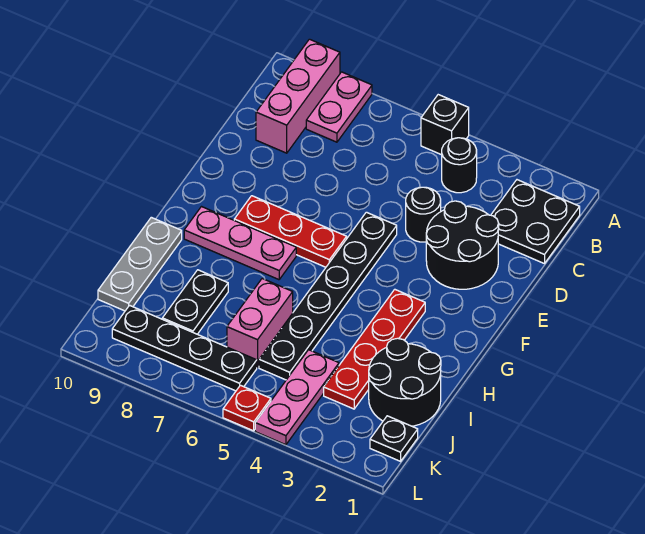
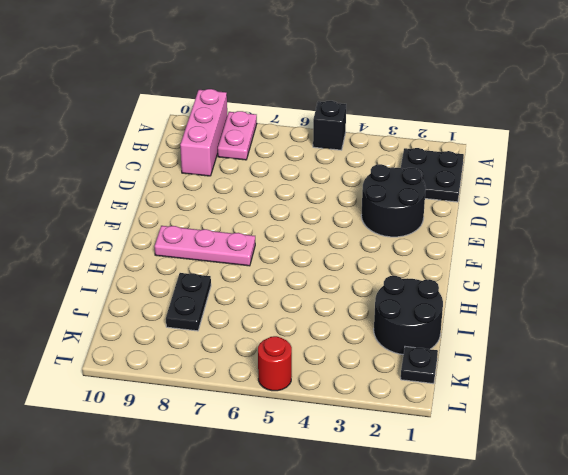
red round brick L5 level 1 -> red plate L5 level 1
none -> black round brick B4 level 1
none -> black round brick D4 level 1
none -> black plate E5:J5 level 1

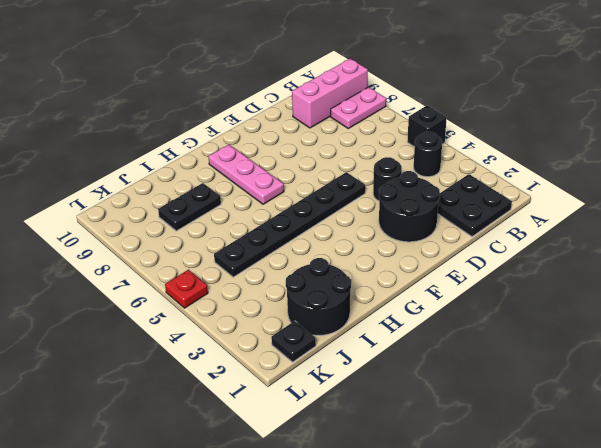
none -> red plate F6:F8 level 1
none -> red plate G3:J3 level 1
none -> grey plate H10:J10 level 1

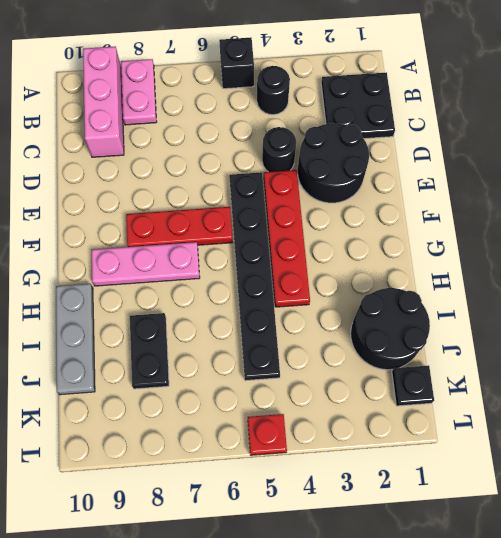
red plate E4:H4 level 1 -> red plate G3:J3 level 1
none -> pink brick I6:J6 level 1
none -> pink plate J4:L4 level 1
none -> black plate K6:K9 level 1

